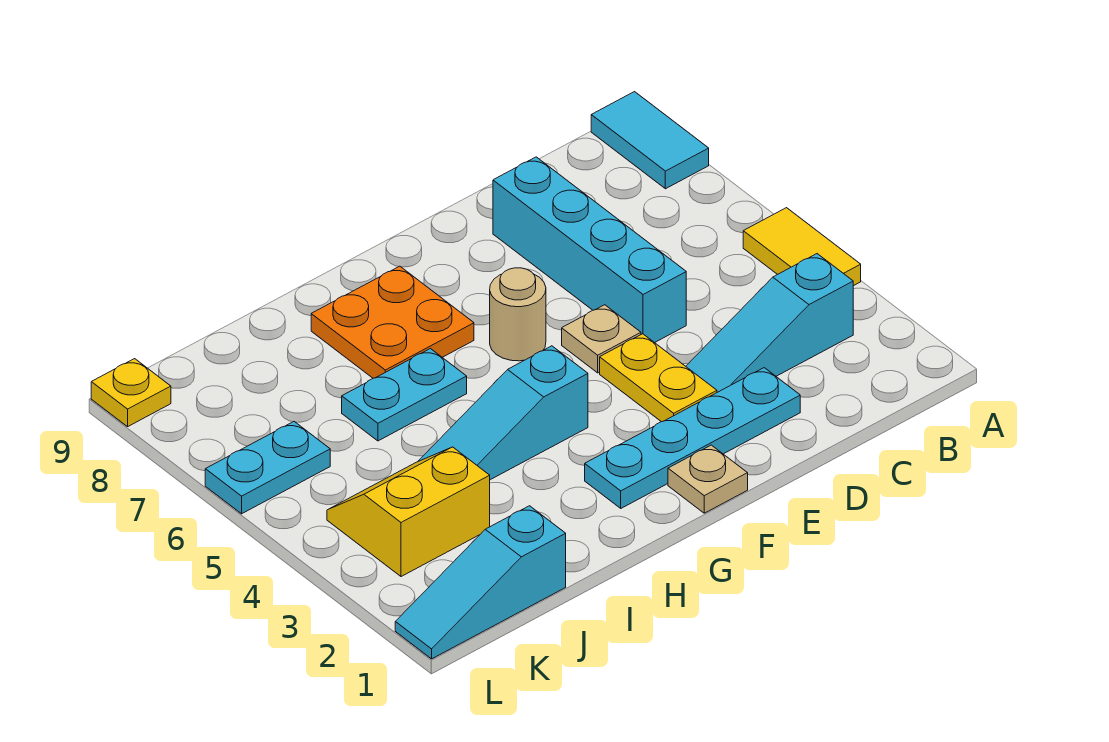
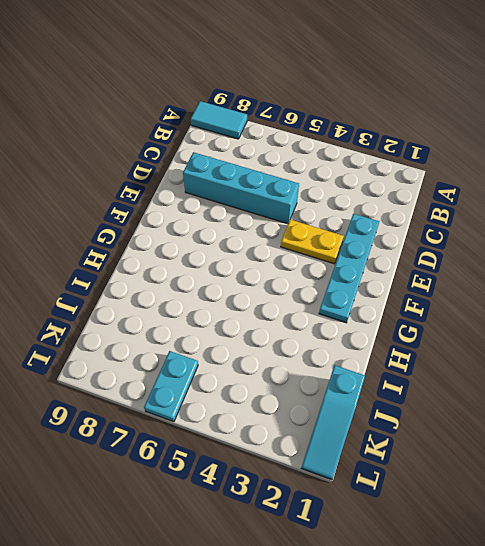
none -> yellow tile A4:A5 level 1
none -> cyan slope B3:D3 level 1 top B
none -> tan plate E5 level 1

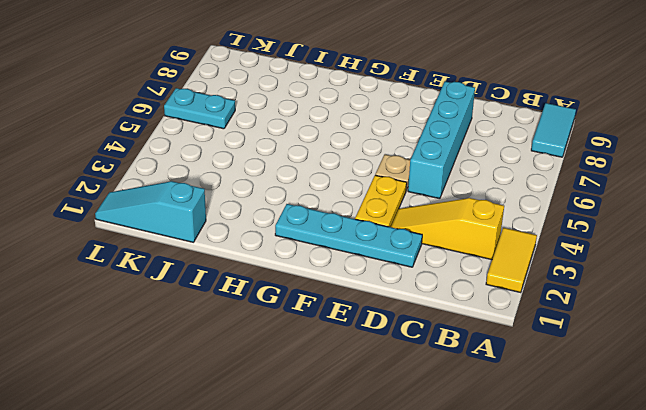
yellow tile A2:A3 level 1 -> yellow tile A4:A5 level 1
yellow slope B3:D3 level 1 top B -> cyan slope B3:D3 level 1 top B
none -> tan plate F1 level 1
none -> tan round brick F6 level 1
none -> cyan slope G4:I4 level 1 top G

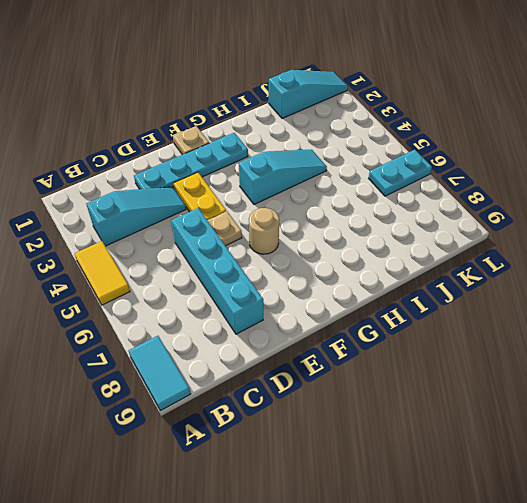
none -> orange plate G7:H8 level 1
none -> cyan plate H6:I6 level 1
none -> yellow slope J3:K4 level 1 top 3

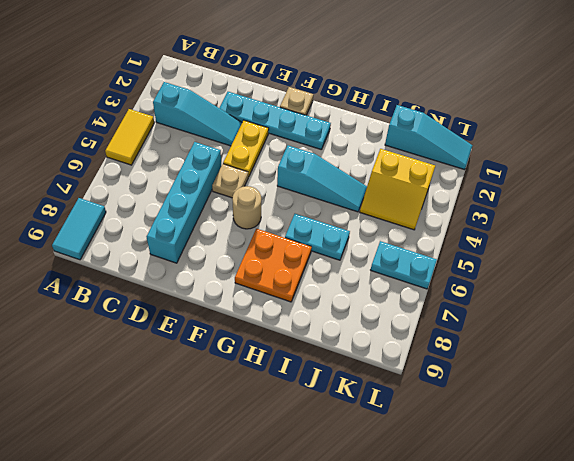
none -> yellow plate L9 level 1

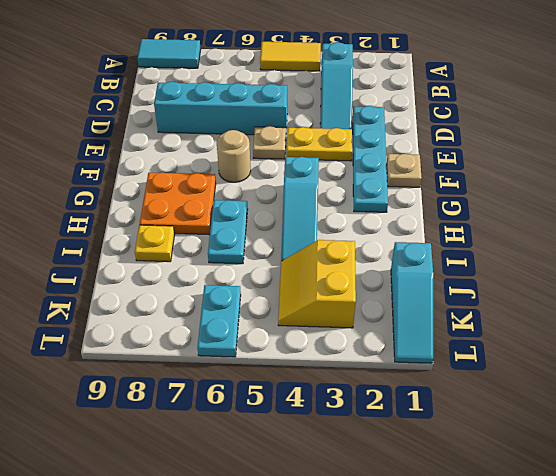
yellow plate I8 level 1 -> yellow plate L9 level 1

